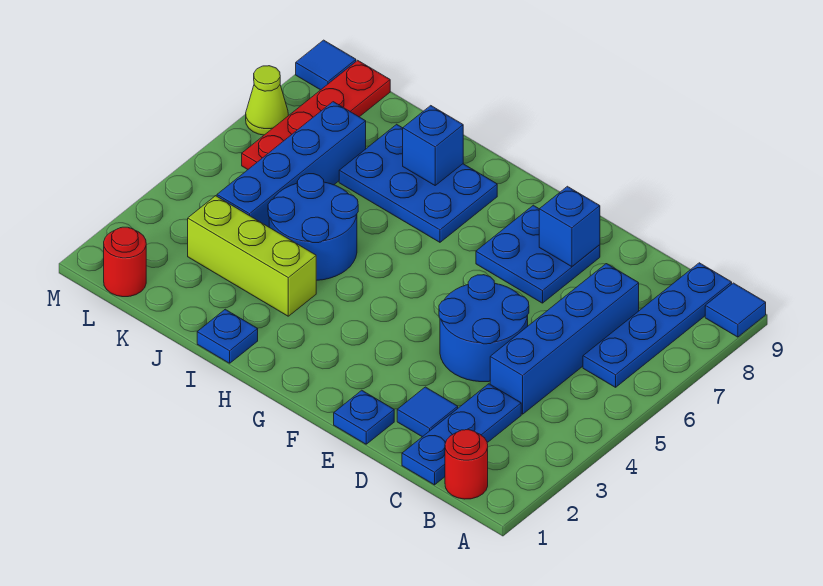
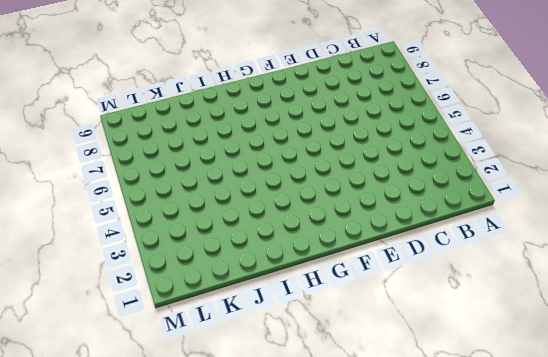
none -> blue tile A9 level 1
none -> red round brick B1 level 1
none -> blue plate B6:B9 level 1

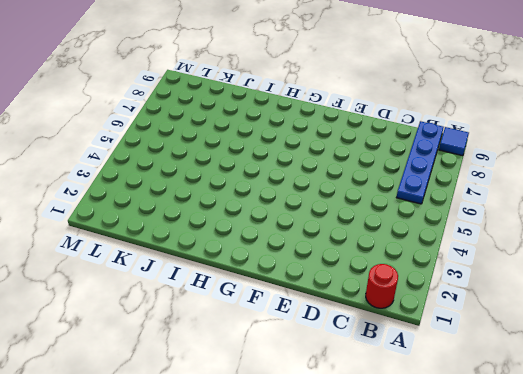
none -> blue plate C1:C3 level 1
none -> blue brick C4:C7 level 1
none -> blue tile D2 level 1

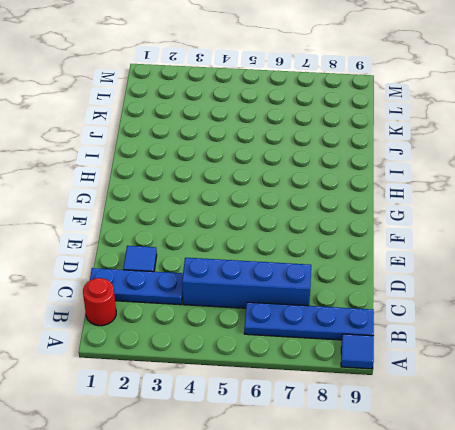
none -> blue round brick D4:E5 level 1
none -> blue plate E1 level 1
none -> blue plate E7:F8 level 1

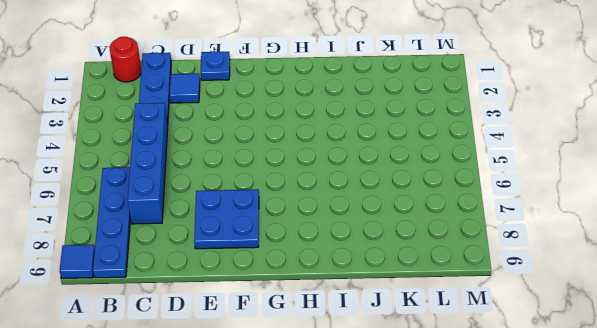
none -> blue round brick D4:E5 level 1
none -> blue plate H7:J8 level 1
none -> blue plate I1 level 1

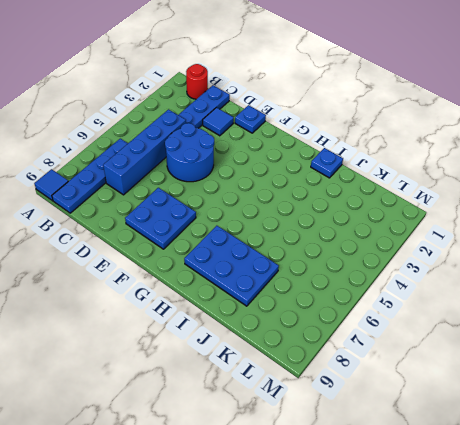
none -> lime brick I3:K3 level 1
none -> blue round brick I4:J5 level 1
none -> blue brick K4:K7 level 1

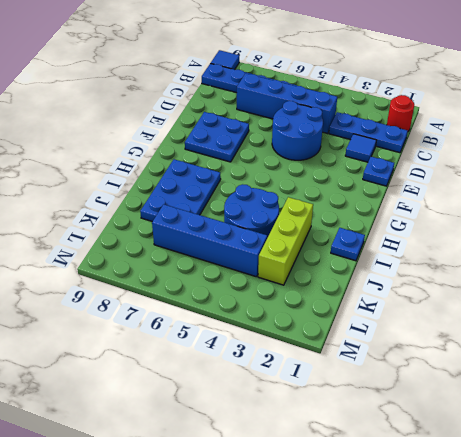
none -> red round brick L1 level 1
none -> red plate L6:L9 level 1
none -> lime cone M7 level 1

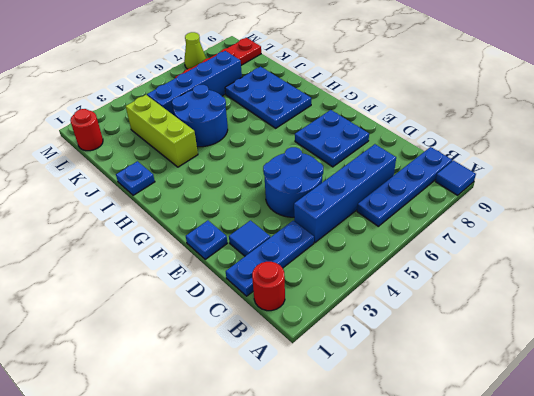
none -> blue tile M9 level 1
none -> blue brick E8 level 2
none -> blue brick I8 level 2

